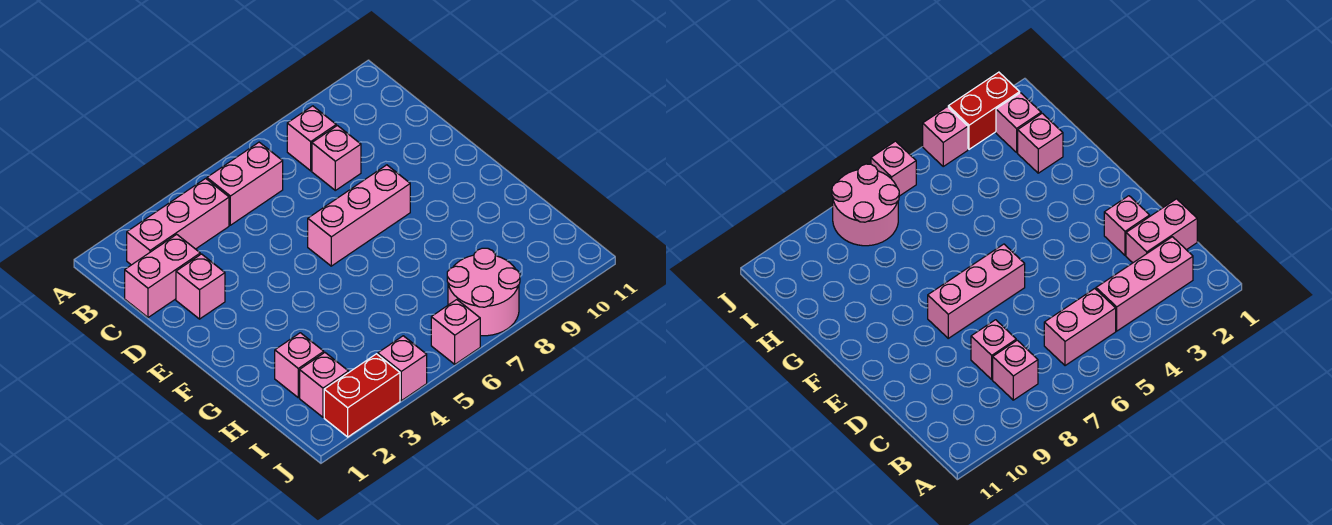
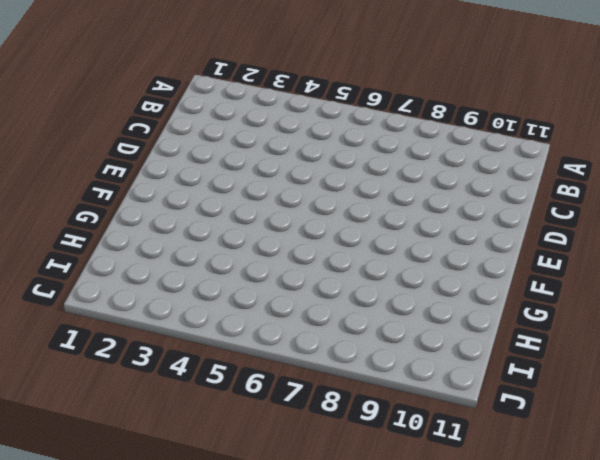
none -> pink brick B2:B4 level 1
none -> pink brick B5:B6 level 1
none -> pink brick B8 level 1

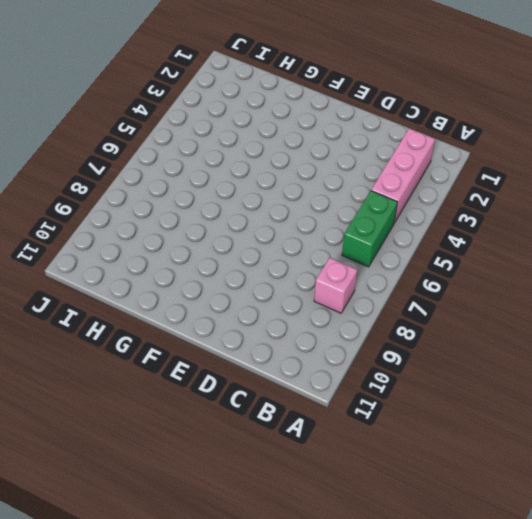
green brick B5:B6 level 1 -> pink brick B5:B6 level 1
none -> pink brick C1:C2 level 1
none -> pink brick C8 level 1
none -> pink brick D2 level 1

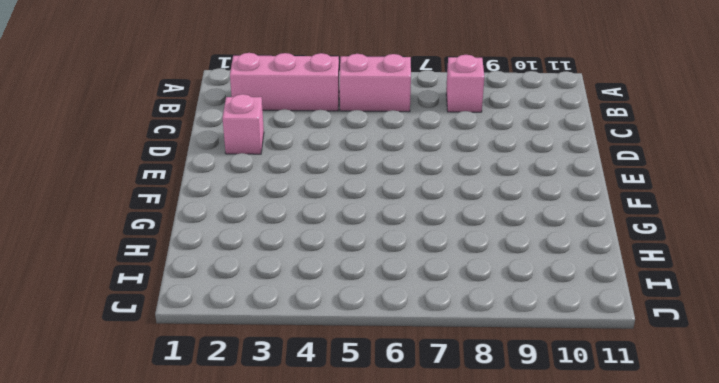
none -> pink brick C1:C2 level 1
none -> pink brick C8 level 1
none -> pink brick E6:E8 level 1

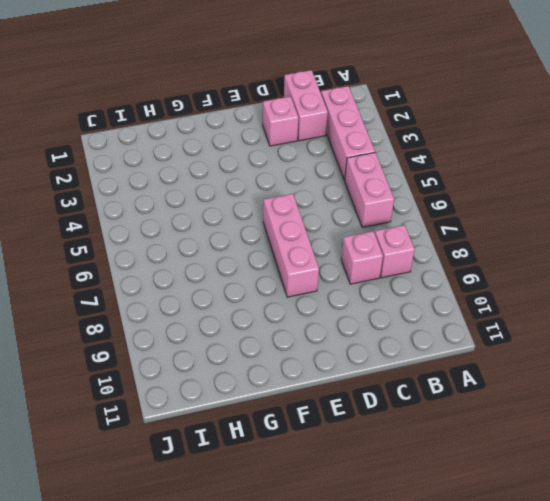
none -> pink brick H2 level 1
none -> pink brick I2 level 1
none -> pink round brick I7:J8 level 1

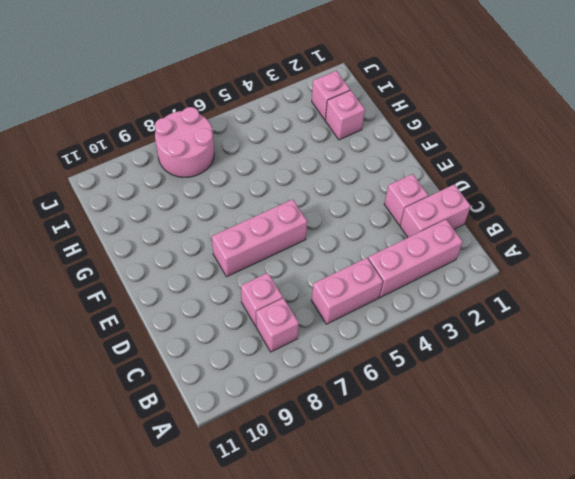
none -> red brick J2:J3 level 1
none -> pink brick J4 level 1
none -> pink brick J6 level 1

